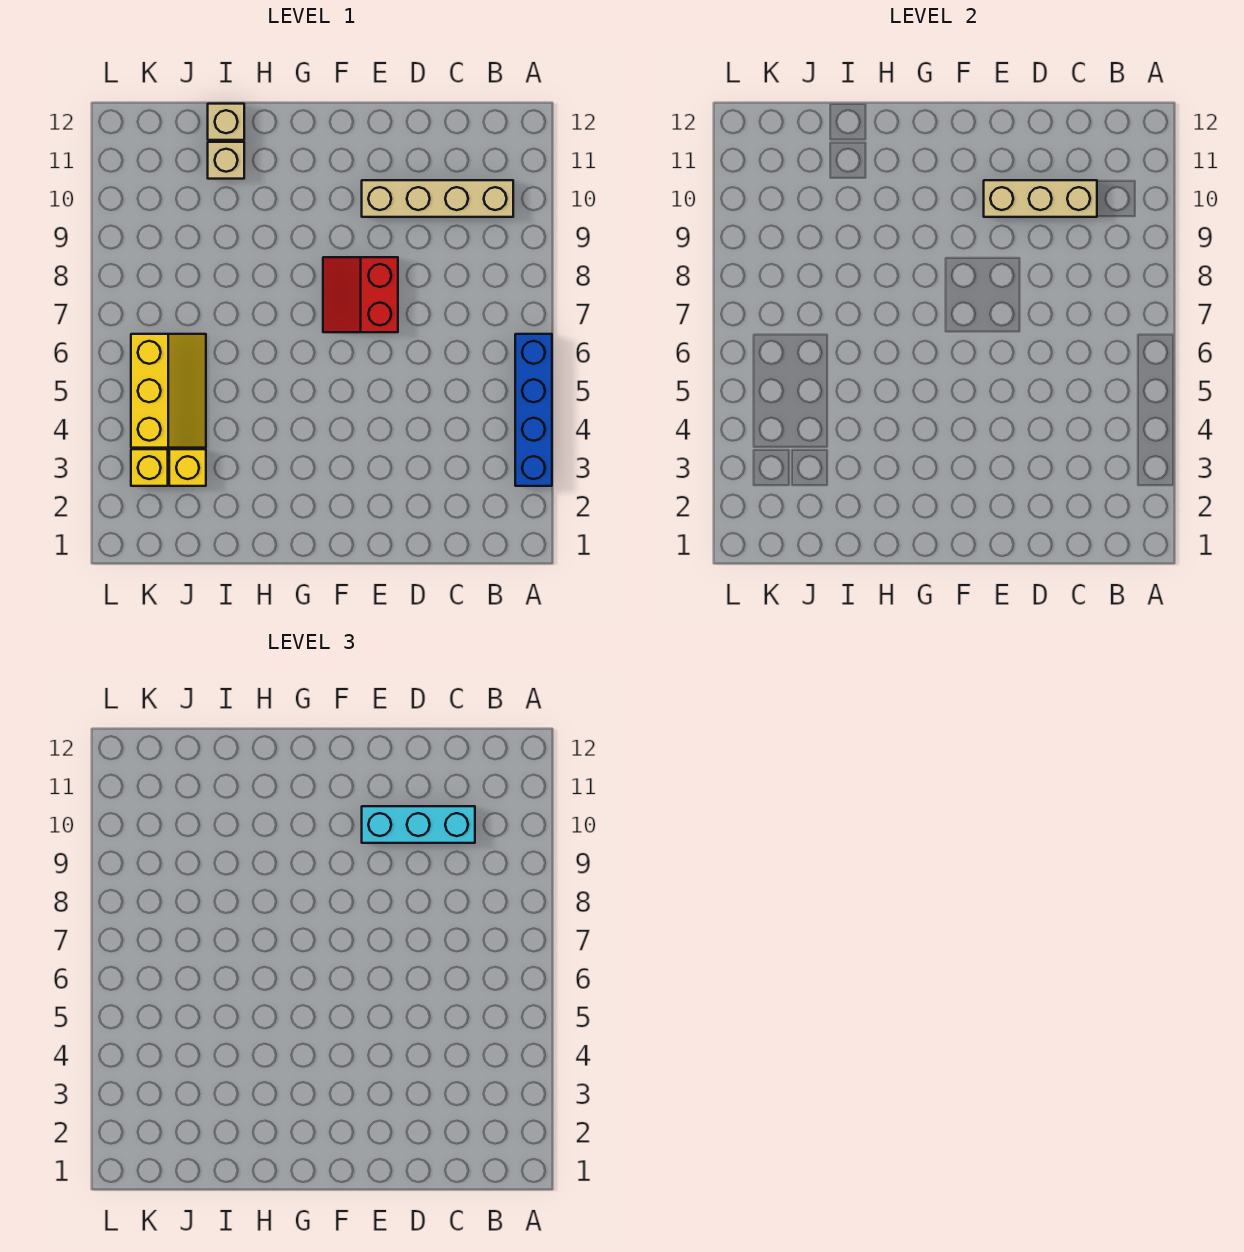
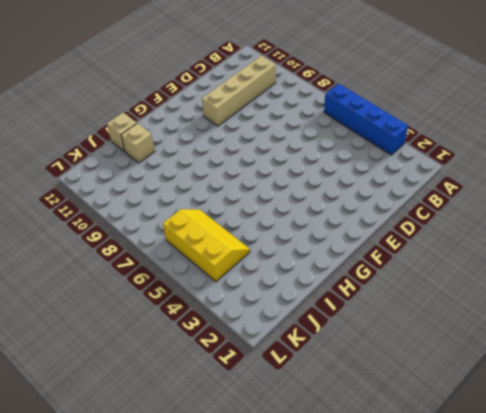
none -> red slope E7:F8 level 1 top E
none -> yellow brick J3 level 1

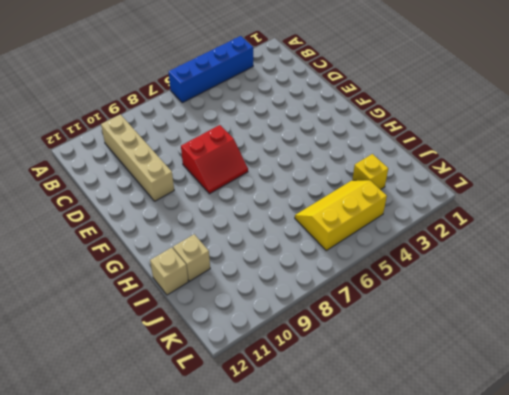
none -> yellow brick K3 level 1
none -> tan brick C10:E10 level 2

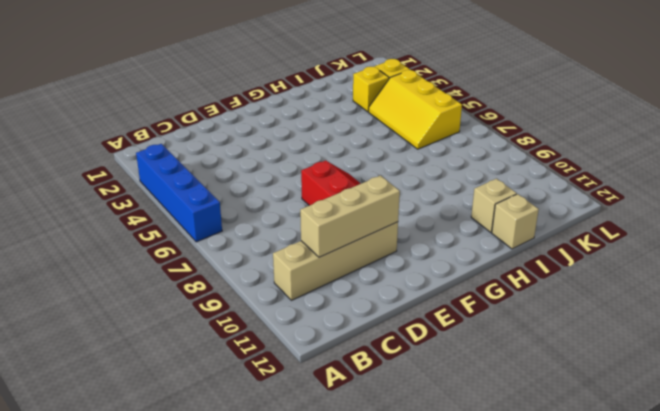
none -> cyan brick C10:E10 level 3

